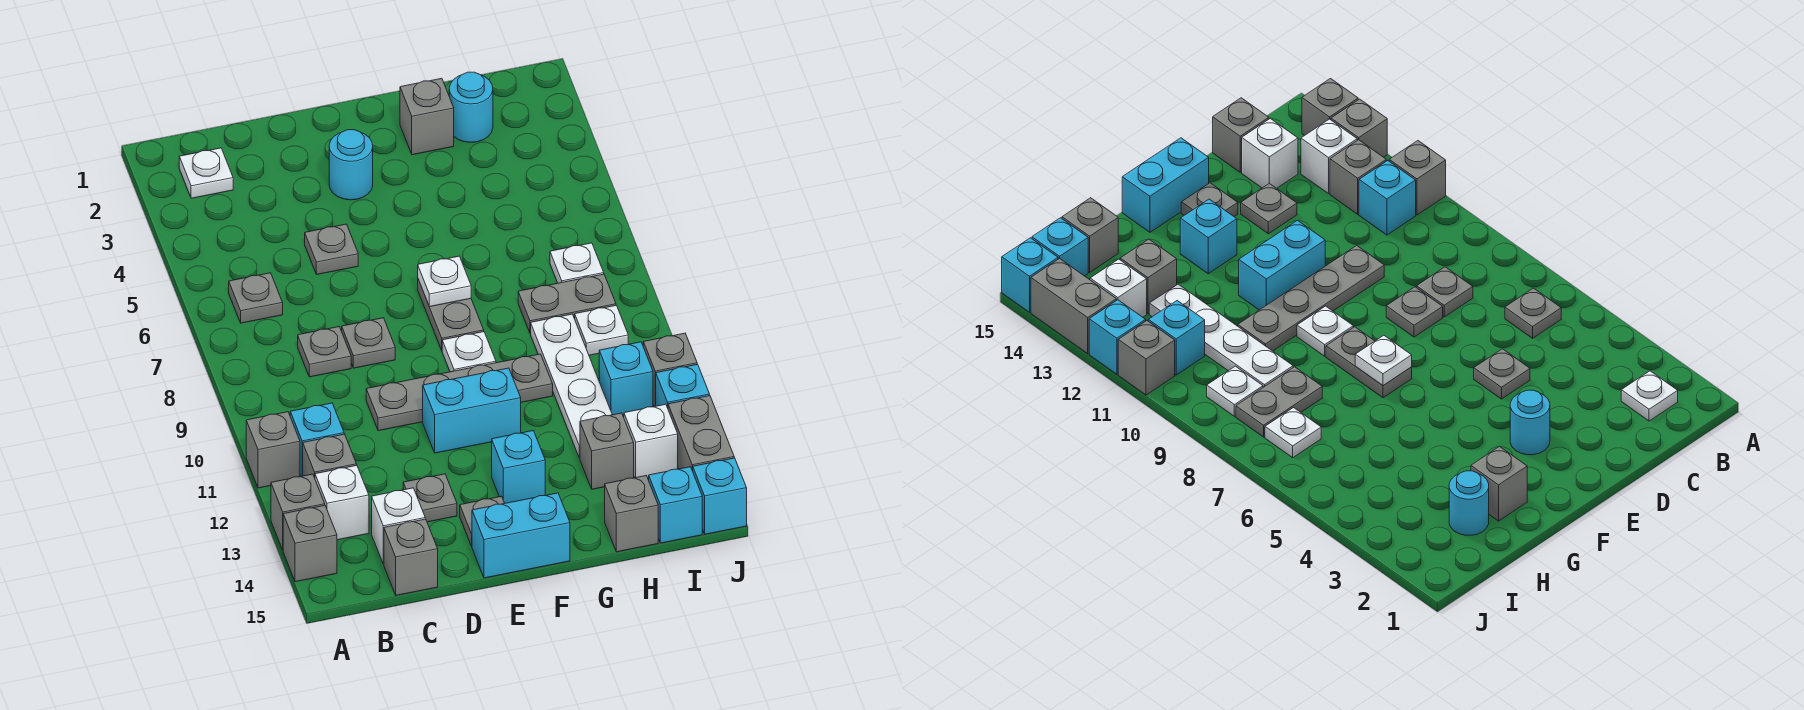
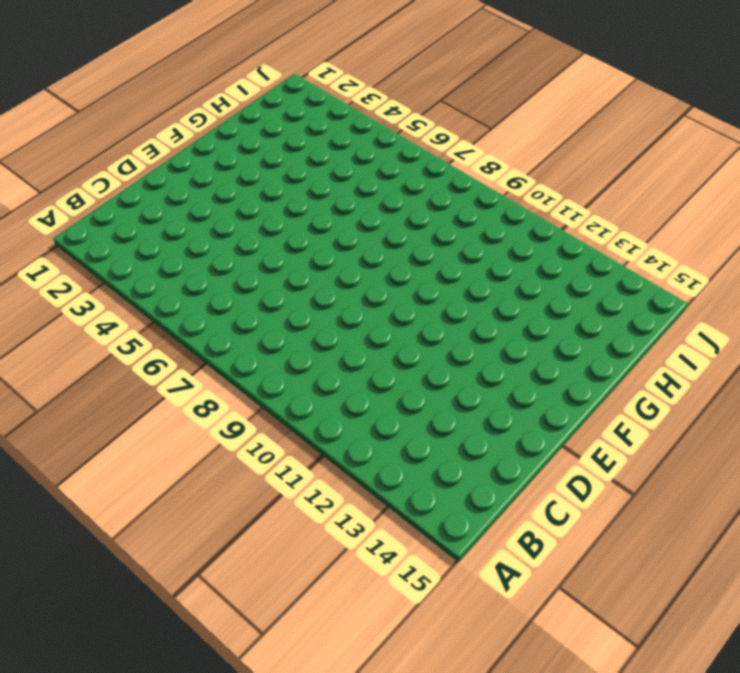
none -> grey brick A11 level 1
none -> grey brick A13 level 1
none -> grey brick A14 level 1
none -> white plate B2 level 1

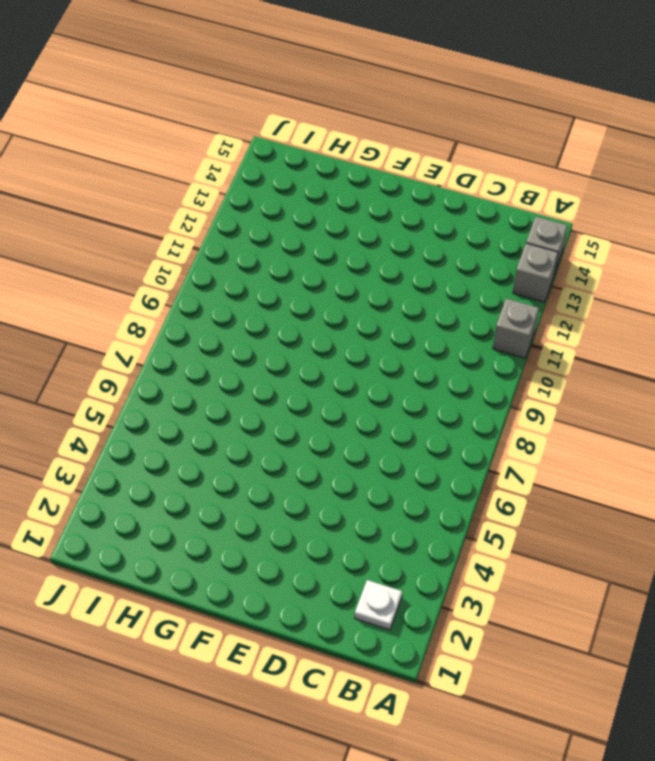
none -> grey plate B6 level 1
none -> cyan brick B11 level 1
none -> grey brick B12 level 1
none -> white brick B13 level 1

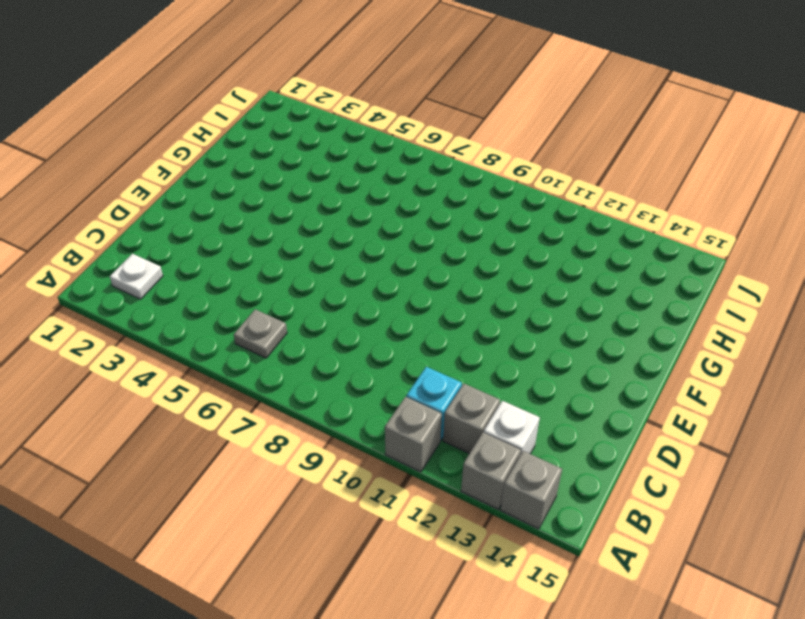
none -> grey plate C8 level 1
none -> white brick C14 level 1
none -> grey brick C15 level 1
none -> grey plate D5 level 1

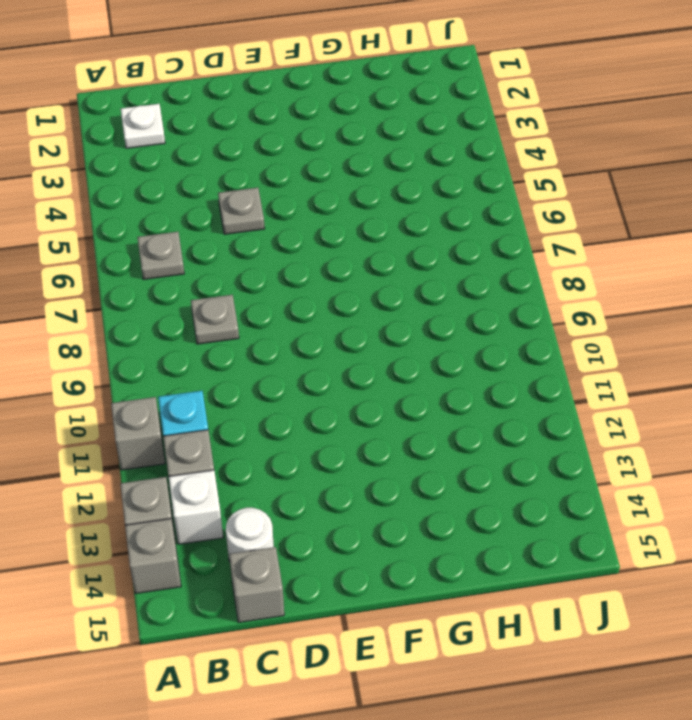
white round brick C14 level 1 -> white brick C14 level 1
none -> grey plate D8 level 1
none -> grey plate D10:G10 level 1
none -> grey plate D13 level 1
none -> cyan round brick E3 level 1

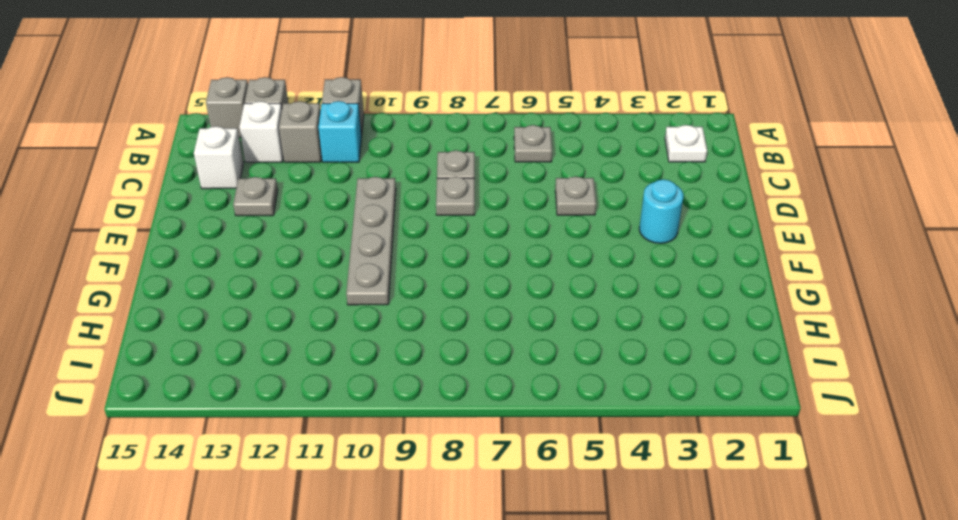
none -> grey brick C15 level 1
none -> cyan brick E11:F11 level 1
none -> grey plate E14 level 1
none -> cyan brick E15:F15 level 1

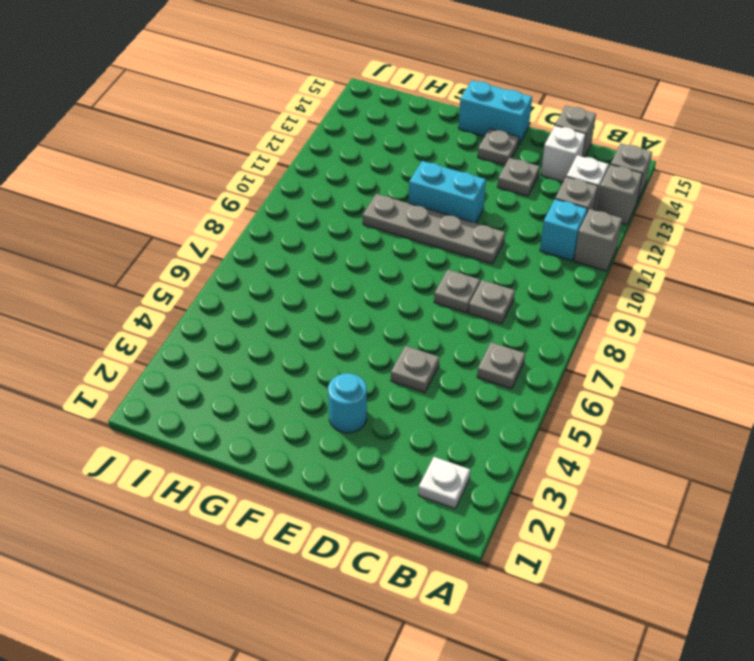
none -> grey plate F7:F8 level 1
none -> white plate F9 level 1
none -> cyan brick F13 level 1
none -> grey brick G2 level 1

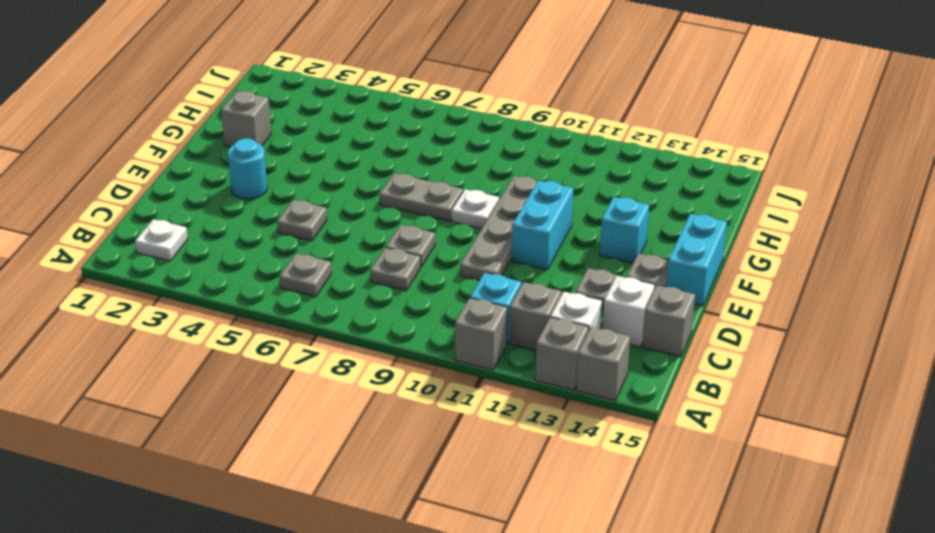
none -> cyan round brick H2 level 1
none -> grey plate H8:I8 level 1
none -> white plate H9:H12 level 1
none -> grey brick H13 level 1

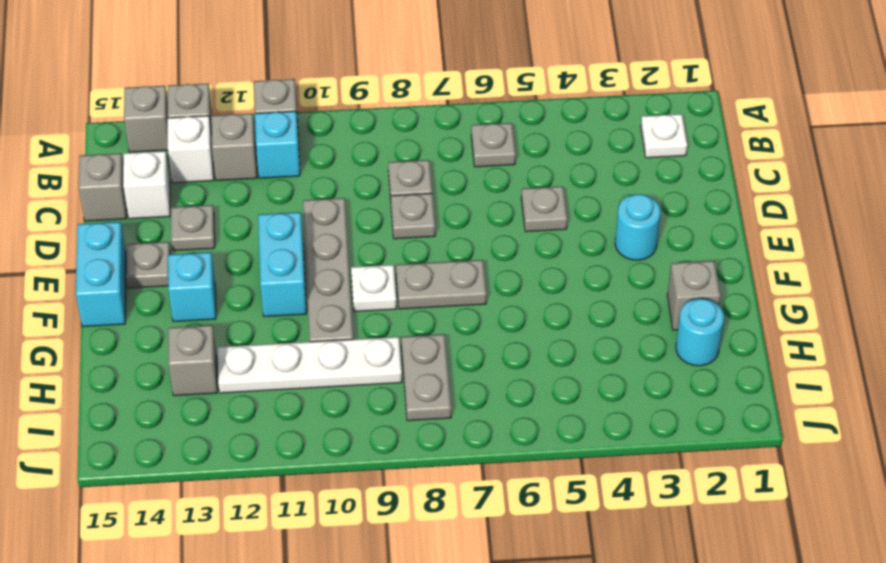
none -> grey brick H15 level 1
none -> white plate I7 level 1
none -> white plate I9 level 1
none -> cyan brick I11 level 1

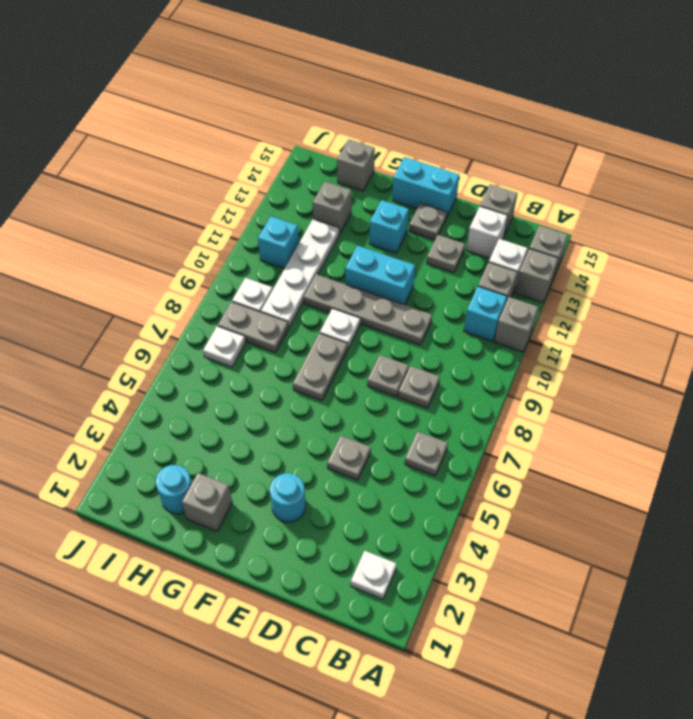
none -> white brick I13 level 1
none -> cyan brick I15 level 1
none -> grey brick J11 level 1
none -> cyan brick J12 level 1

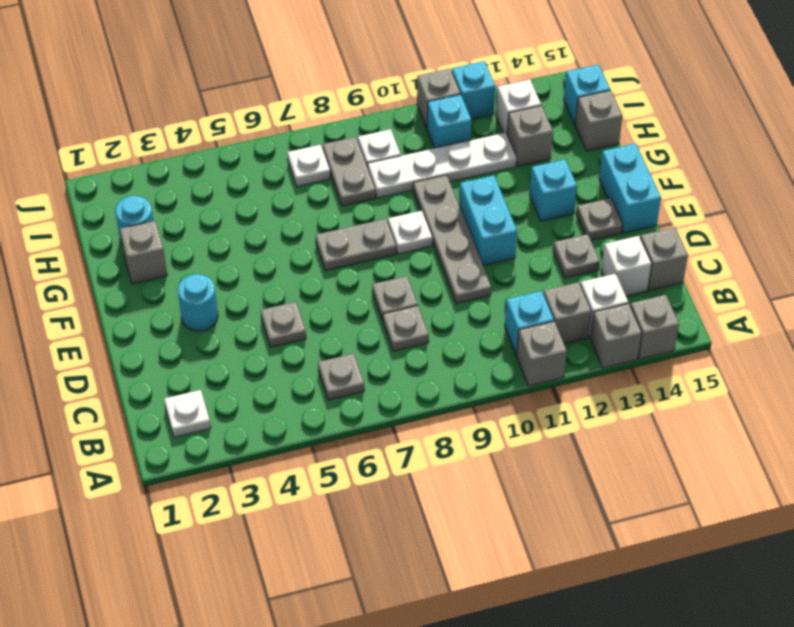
none -> grey brick J13:J14 level 1
none -> cyan brick J15 level 1
none -> white plate F7 level 2

